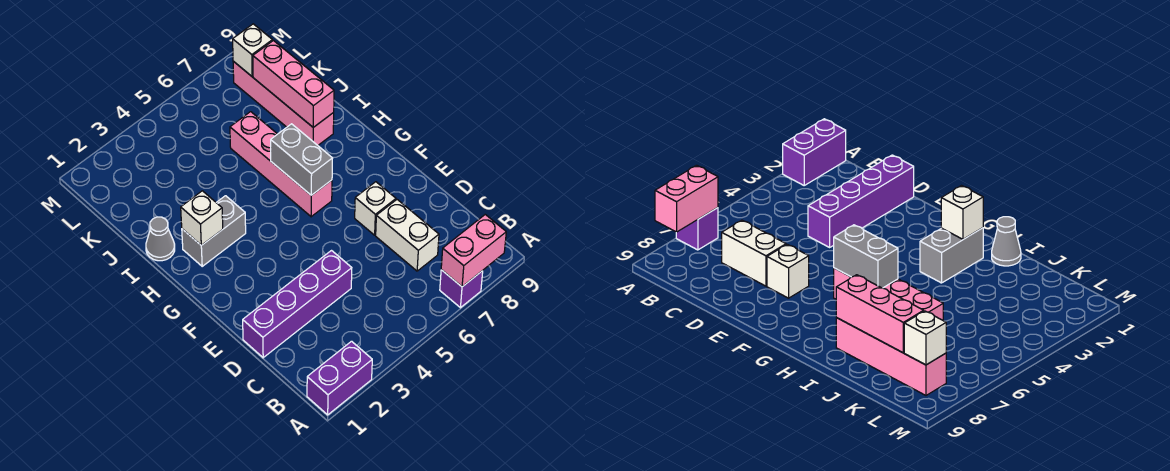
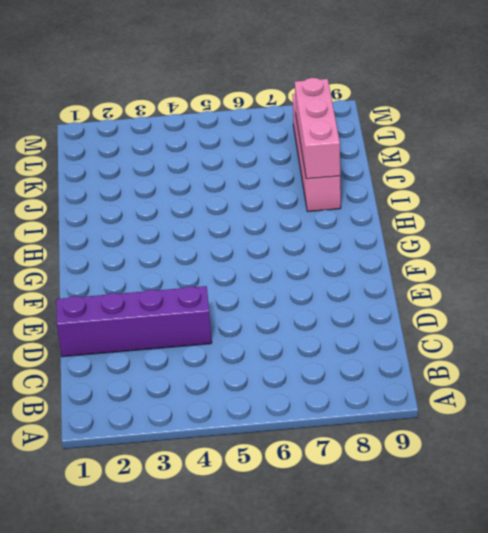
none -> purple brick A1:A2 level 1
none -> purple brick A7 level 1
none -> white brick C7:D7 level 1

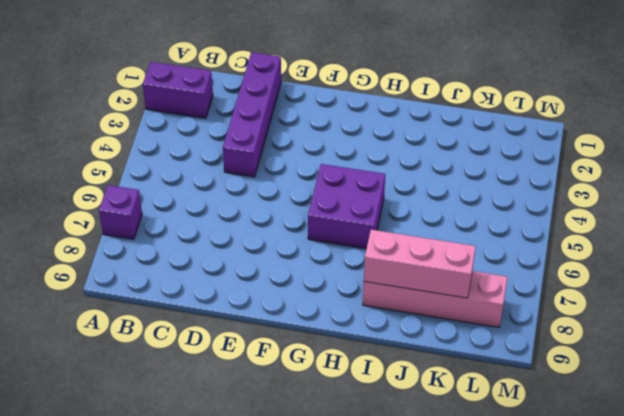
purple brick A2:B2 level 1 -> purple brick A1:A2 level 1
purple brick G5:H6 level 1 -> pink brick G6:J6 level 1
none -> white brick C7:D7 level 1
none -> white brick E7 level 1
none -> grey brick H2:H3 level 1

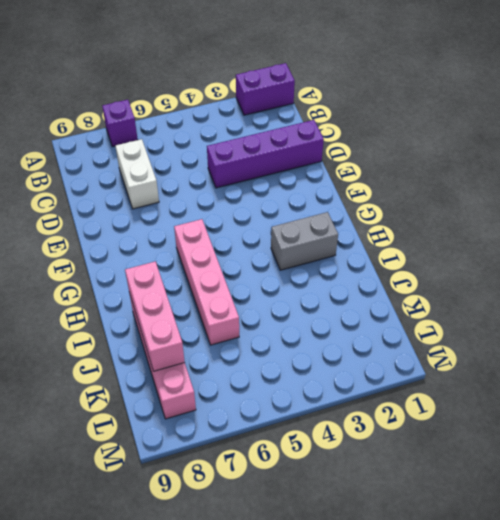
none -> white brick E7 level 1
none -> grey cone I1 level 1
none -> pink brick A7:A8 level 2

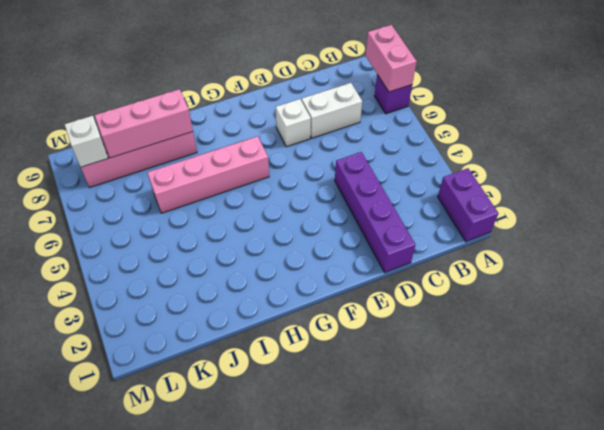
none -> grey brick H2:H3 level 1
none -> grey cone I1 level 1
none -> grey brick G6:H6 level 2

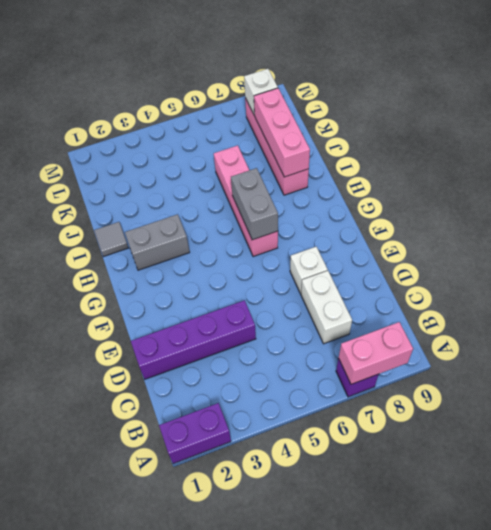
grey tile I1 level 1 -> grey cone I1 level 1
none -> white brick H2 level 2

